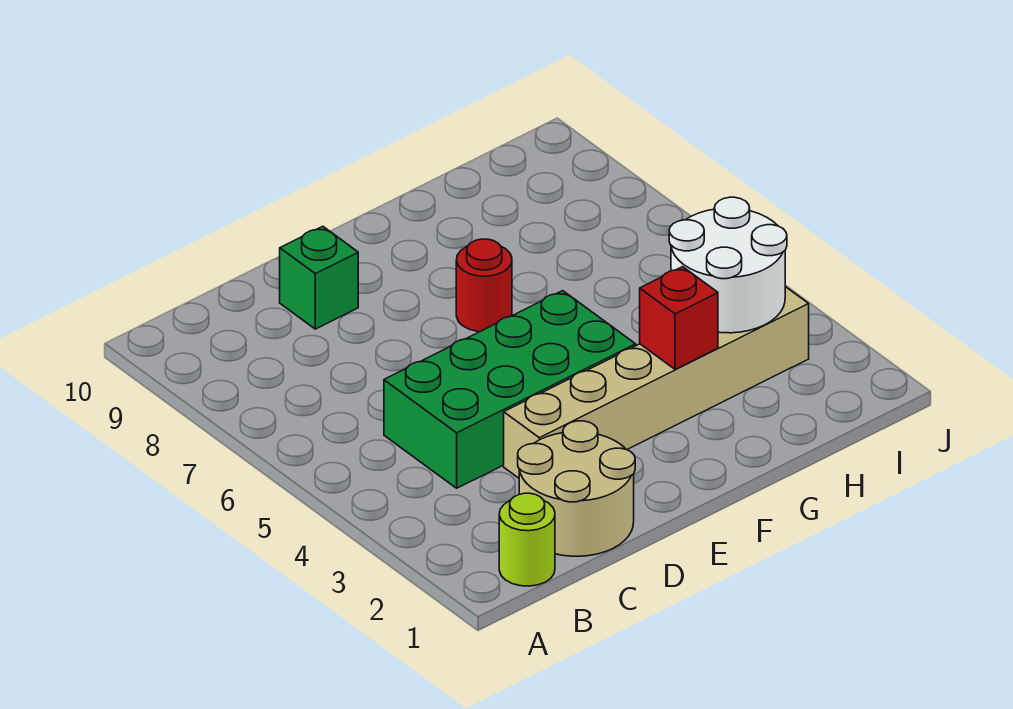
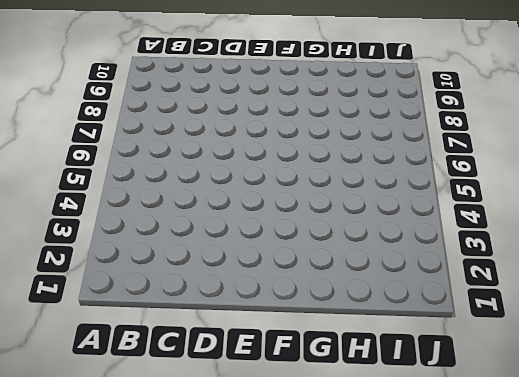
none -> lime round brick B1 level 1
none -> tan round brick C1:D2 level 1

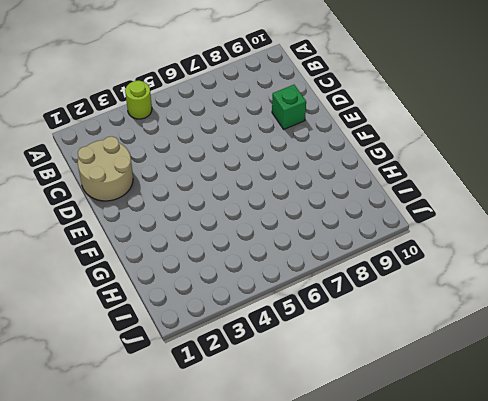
lime round brick A4 level 1 -> lime round brick B1 level 1
none -> green brick C4:F5 level 1
none -> tan brick D3:I3 level 1

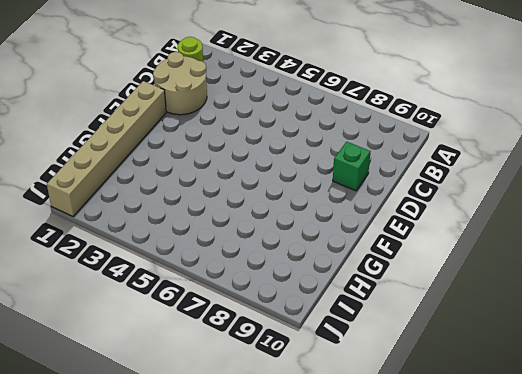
tan brick E1:J1 level 1 -> tan brick D3:I3 level 1
none -> green brick C4:F5 level 1
none -> red round brick F7 level 1

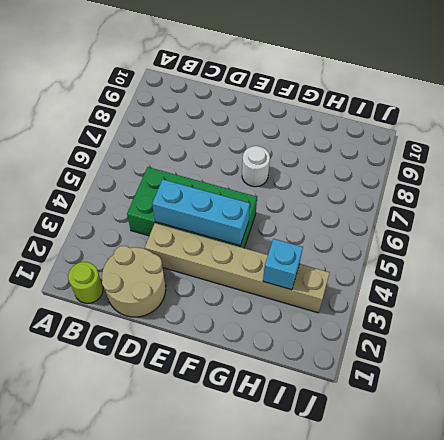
cyan brick D4:F4 level 2 -> none
white round brick F7 level 1 -> red round brick F7 level 1
cyan brick H3 level 2 -> white round brick H3:I4 level 2
none -> green brick D9 level 1
none -> red brick G3 level 2

